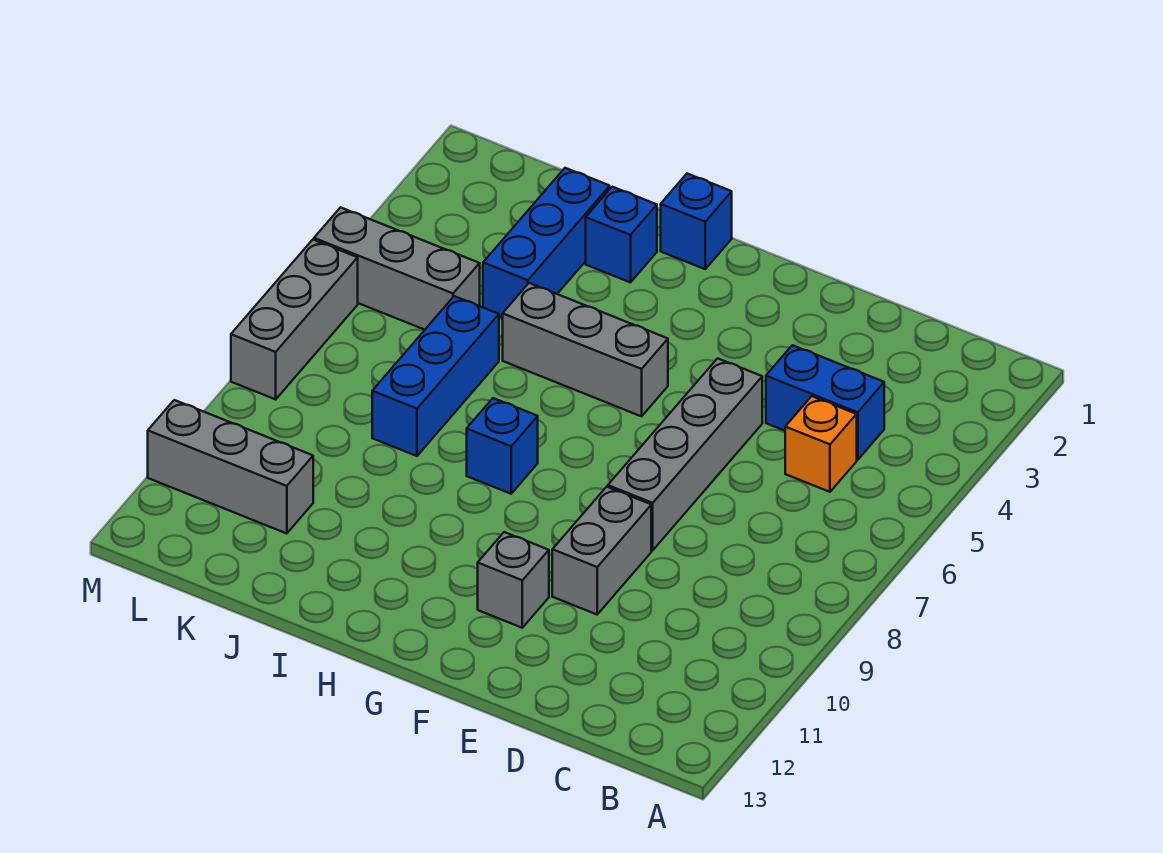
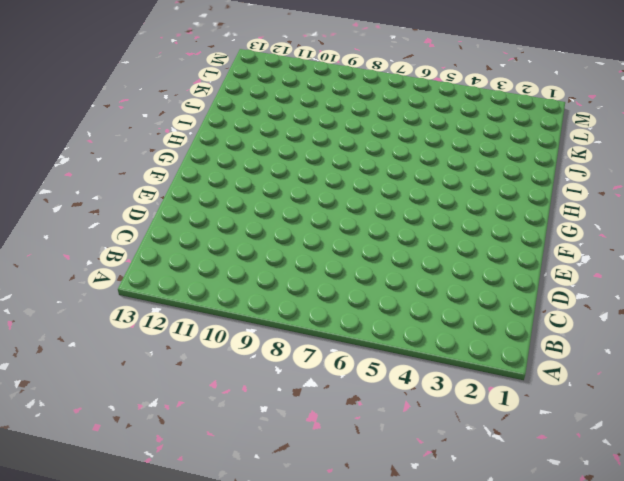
none -> blue brick C4:D4 level 1
none -> orange brick C5 level 1
none -> grey brick E5:E8 level 1

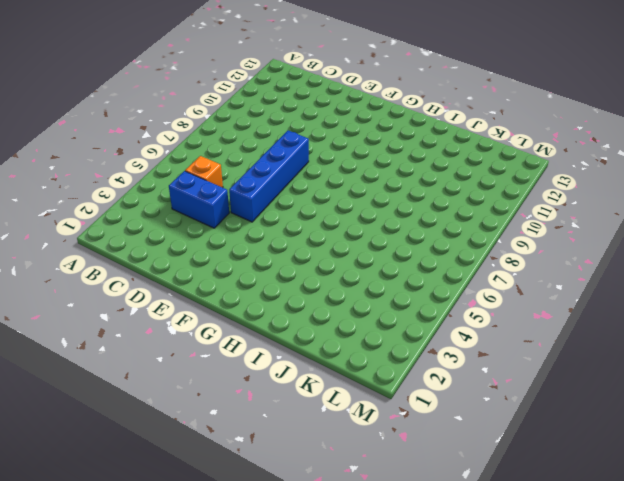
blue brick E5:E8 level 1 -> grey brick E5:E8 level 1
none -> grey brick E9:E10 level 1
none -> grey brick F11 level 1
none -> grey brick G5:I5 level 1

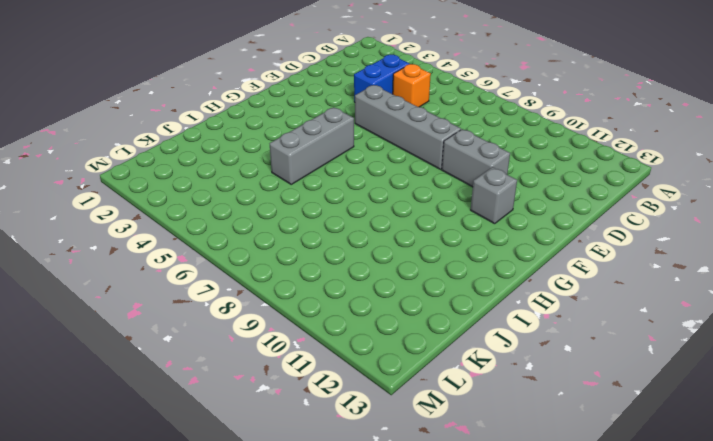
none -> blue brick H1 level 1
none -> blue brick H8 level 1
none -> blue brick I2 level 1

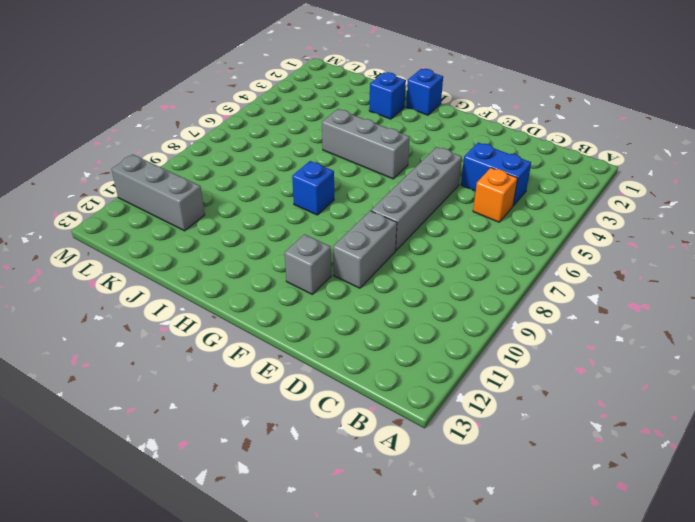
none -> blue brick J2:J4 level 1
none -> blue brick J6:J8 level 1
none -> grey brick K5:M5 level 1

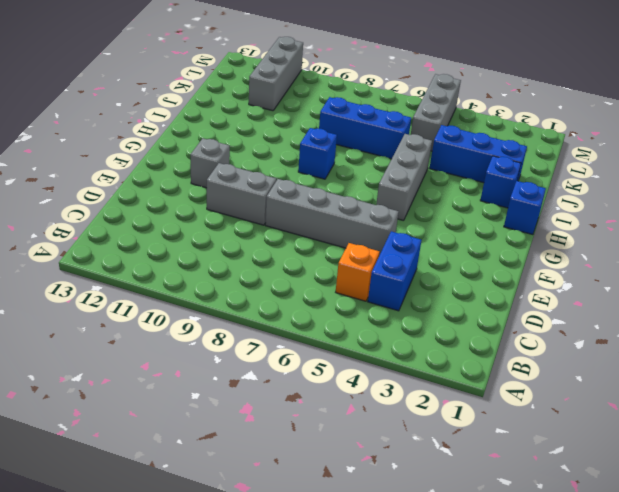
none -> grey brick M6:M8 level 1

